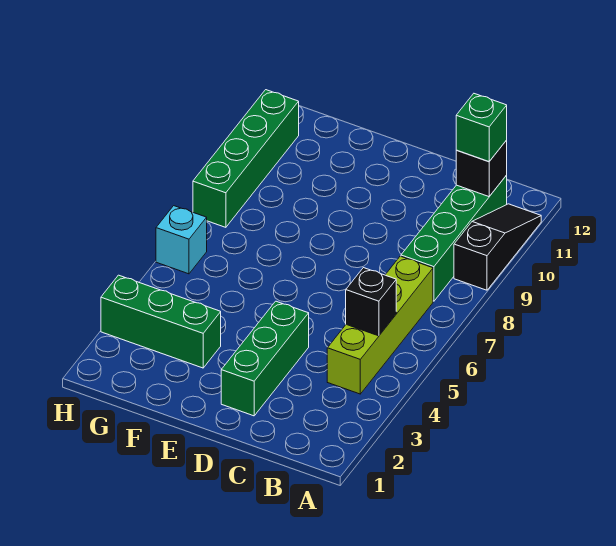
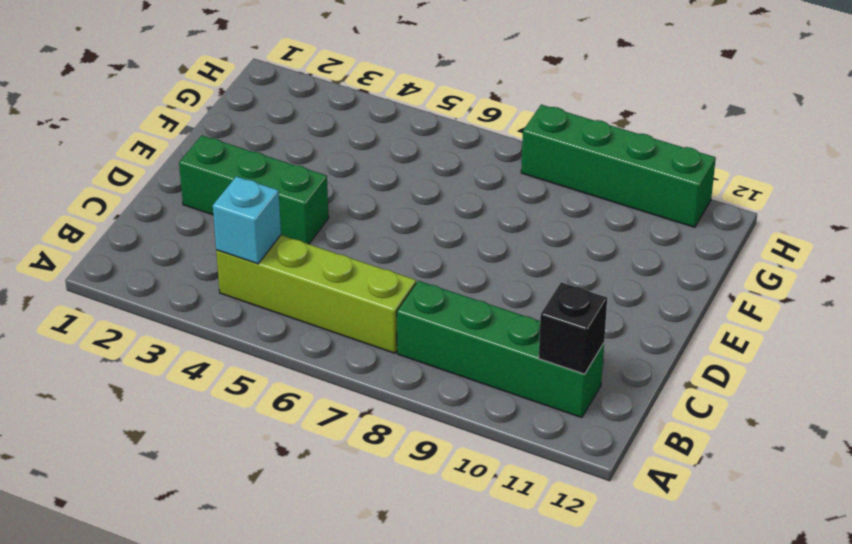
cyan brick B4 level 2 -> cyan brick H6 level 1
none -> black slope A9:A11 level 1 top 9
none -> green brick F3:H3 level 1

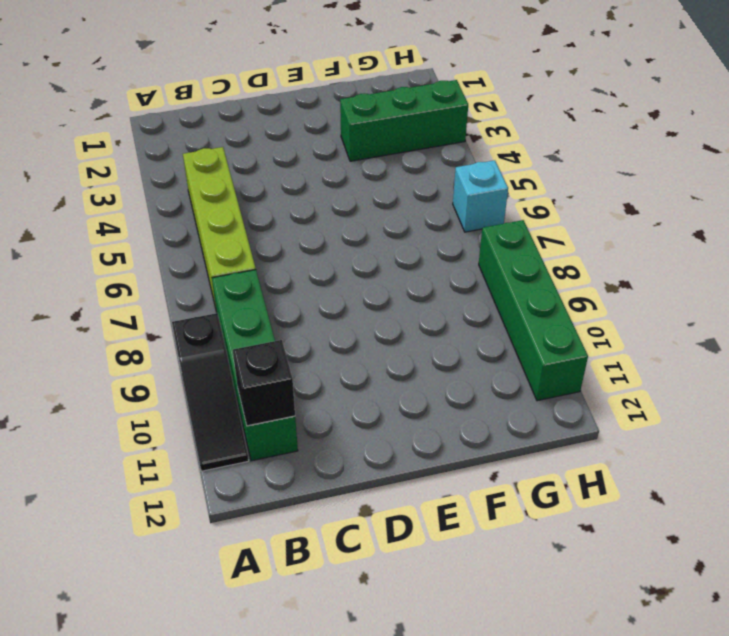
none -> green brick D2:D4 level 1
none -> black brick B5 level 2

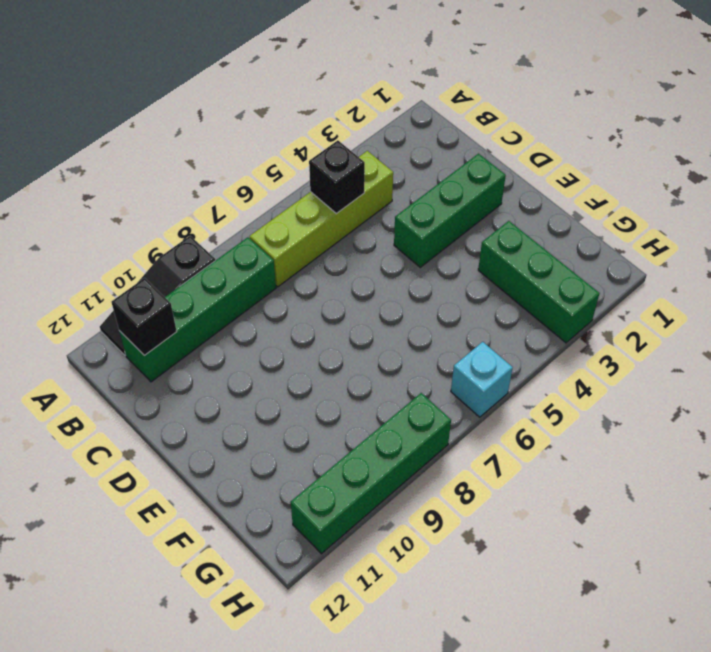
none -> green brick B11 level 3

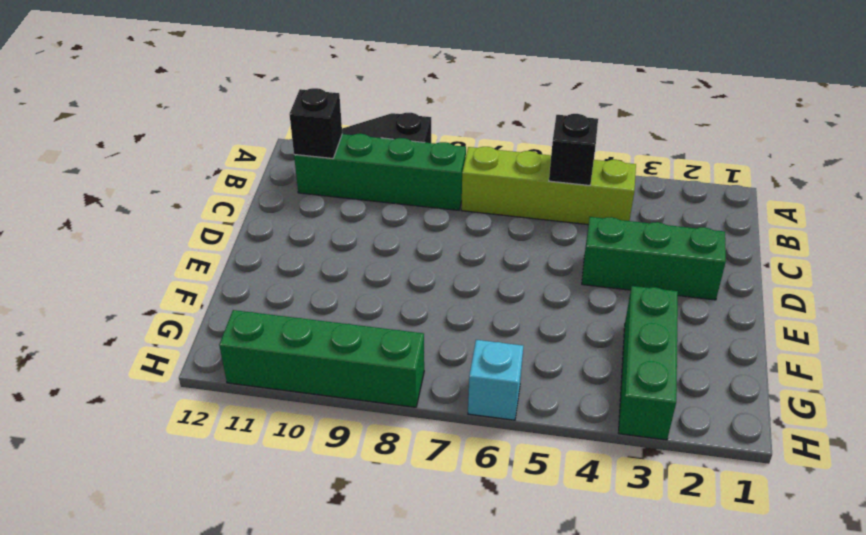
none -> green brick B11 level 3

